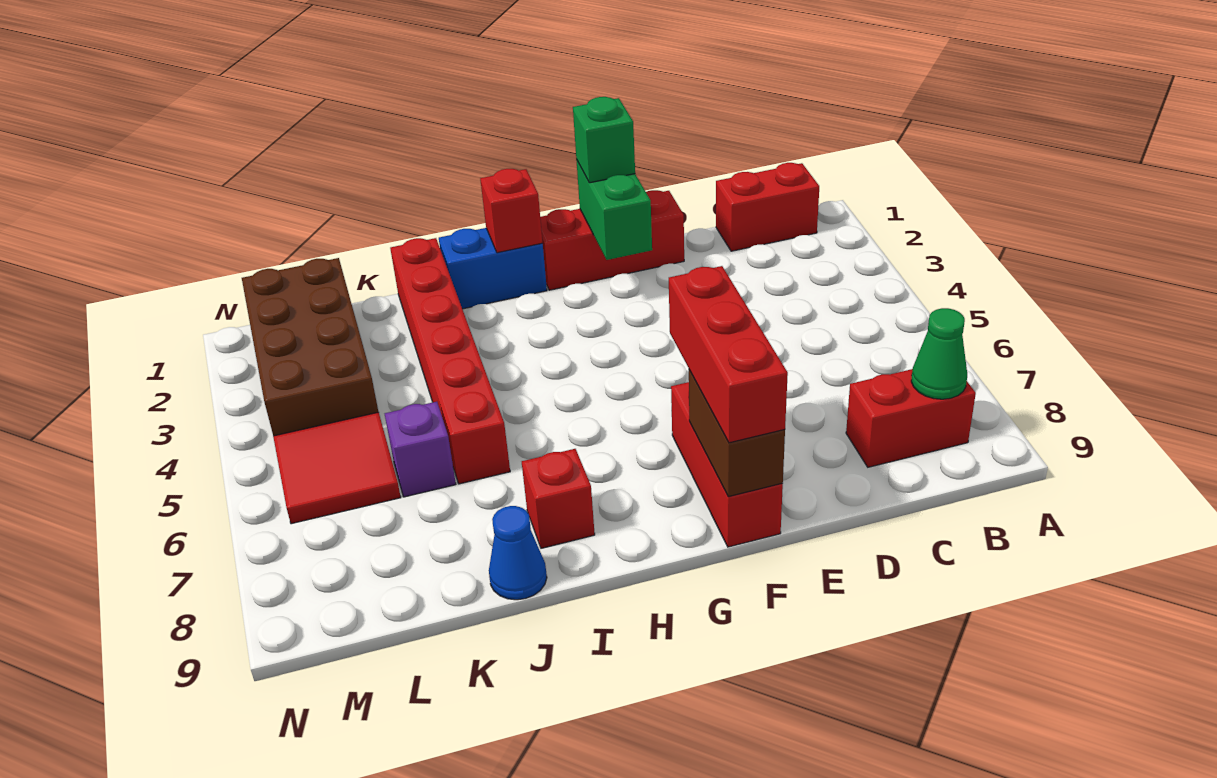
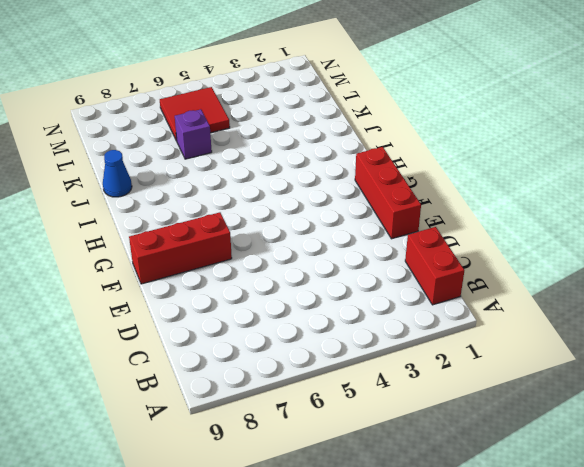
none -> red brick B8:C8 level 1
none -> blue brick H1:I1 level 1
none -> red brick I8 level 1

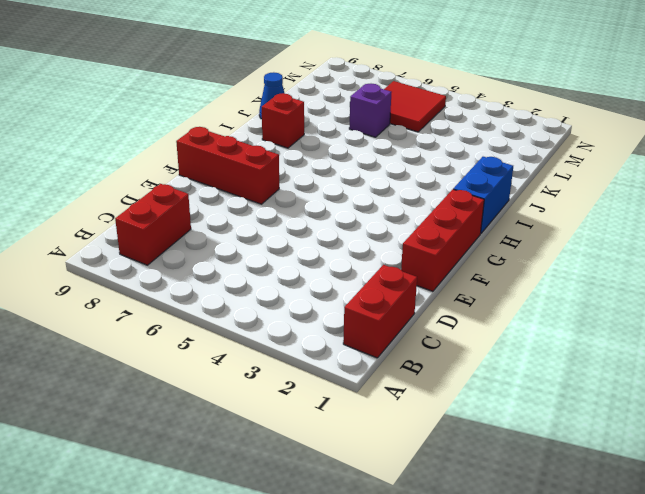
none -> red brick J1:J6 level 1
none -> brown brick L1:M4 level 1
none -> green cone B8 level 2

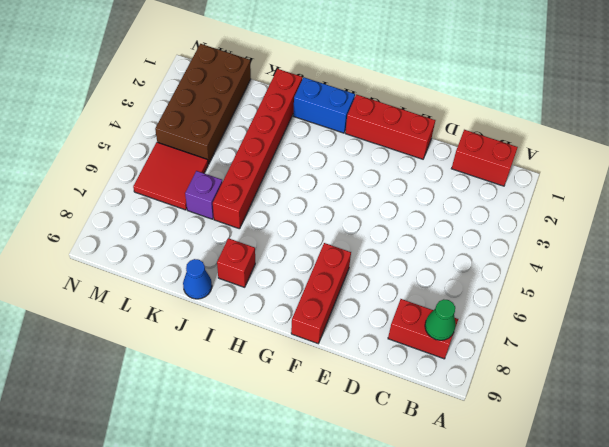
none -> green brick F1:F2 level 2
none -> brown brick F8:F9 level 2
none -> red brick H1 level 2

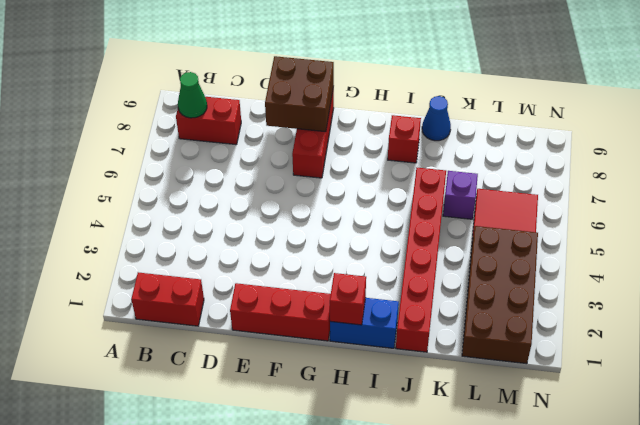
brown brick E8:F9 level 2 -> brown brick F8:F9 level 2
none -> green brick F1:F2 level 2
none -> green brick F1 level 3
none -> red brick F7:F9 level 3

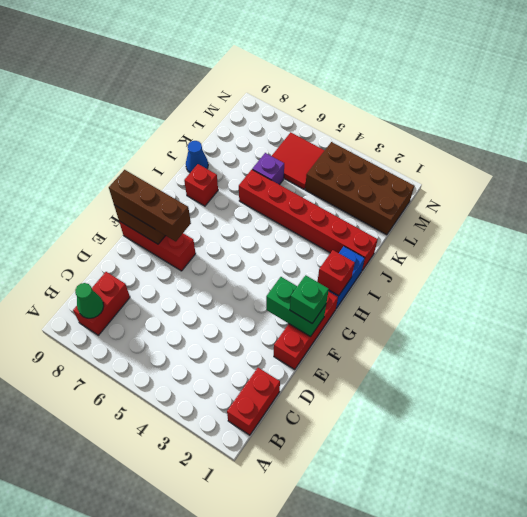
brown brick F7:F9 level 3 -> red brick F7:F9 level 3

